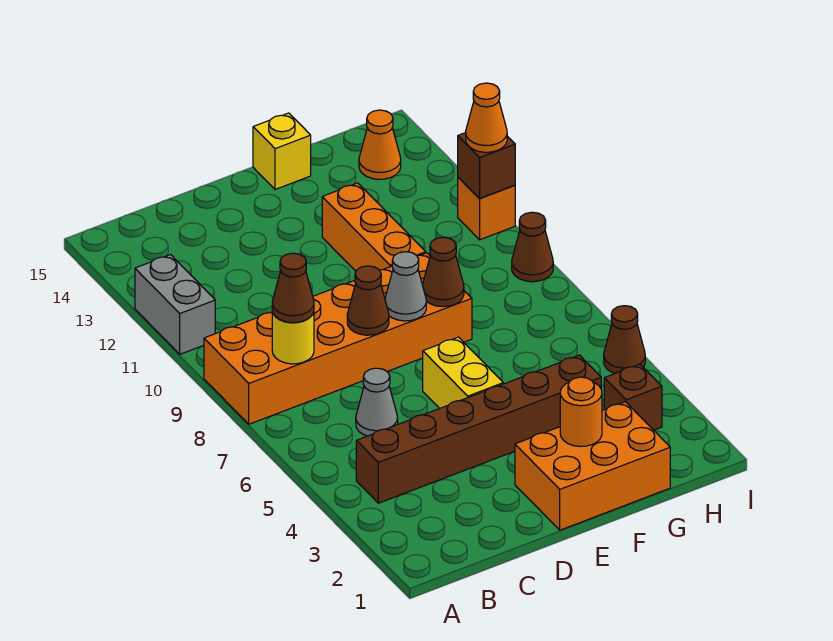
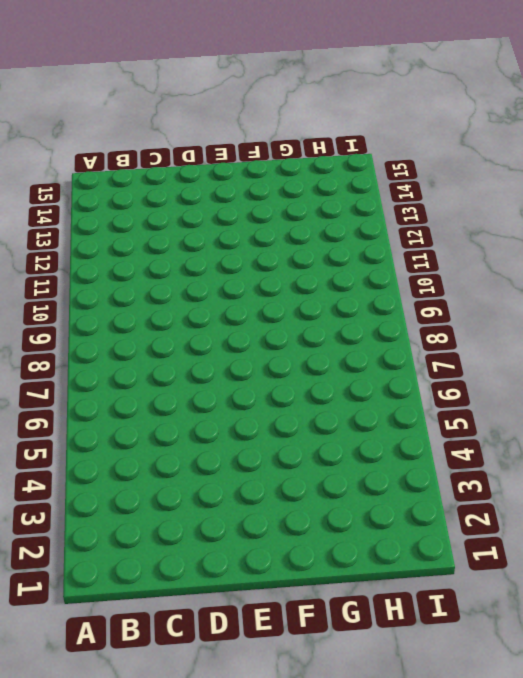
none -> orange brick A8:F9 level 1
none -> grey brick A11:A12 level 1
none -> brown brick B4:G4 level 1

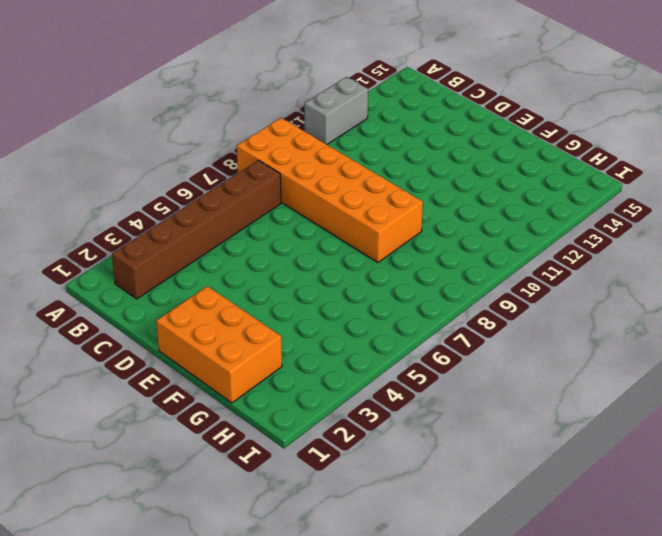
brown brick B2:B7 level 1 -> brown brick B4:G4 level 1
none -> grey cone C6 level 1
none -> yellow brick E5:E6 level 1
none -> orange brick F10:F12 level 1

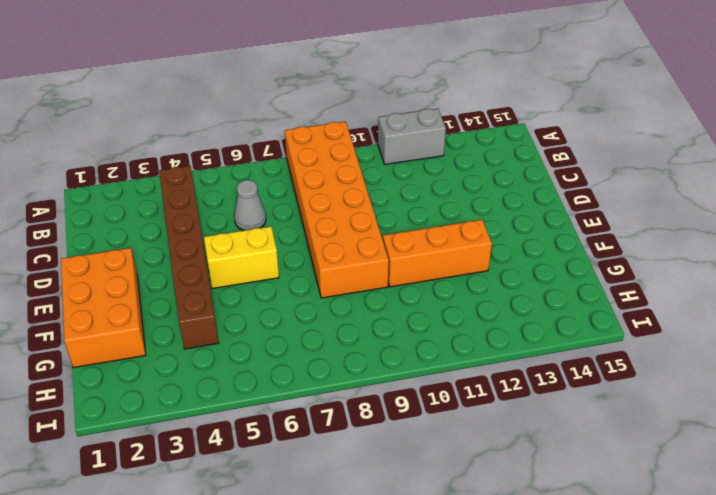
none -> yellow brick F15 level 1
none -> brown brick H3 level 1
none -> orange cone H14 level 1

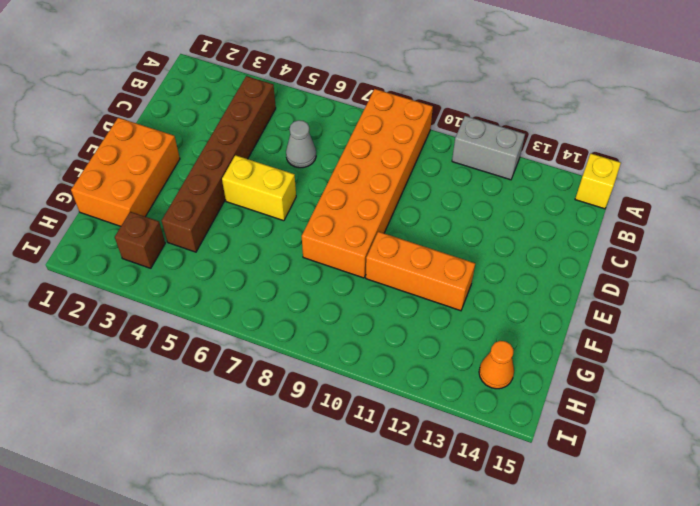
yellow brick A15 level 1 -> yellow brick F15 level 1
none -> brown cone I5 level 1
none -> brown cone I9 level 1
none -> orange brick I11 level 1

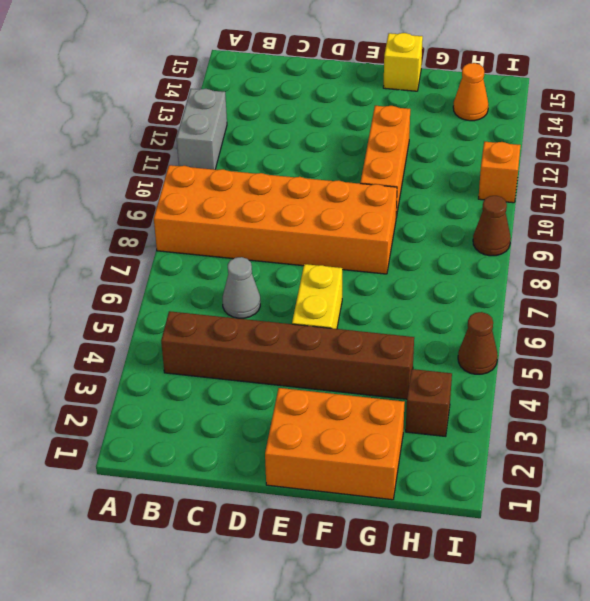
none -> yellow round brick B8 level 2
none -> brown cone D8 level 2
none -> grey cone E8 level 2

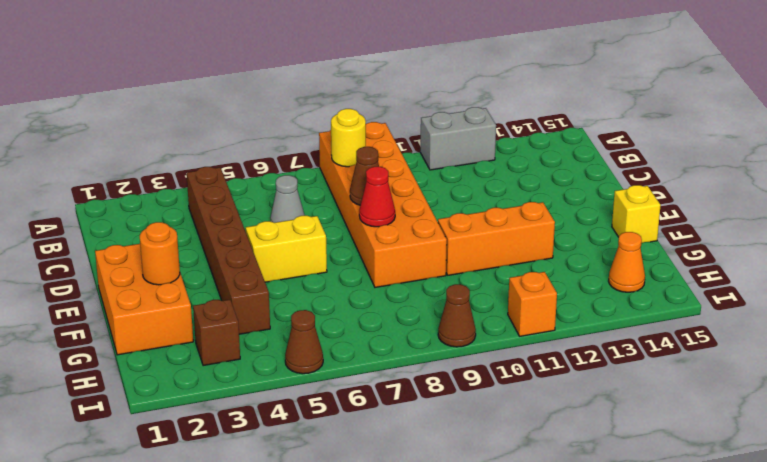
red cone E8 level 2 -> grey cone E8 level 2
none -> brown cone F8 level 2
none -> brown brick I11 level 2
none -> brown cone B8 level 3

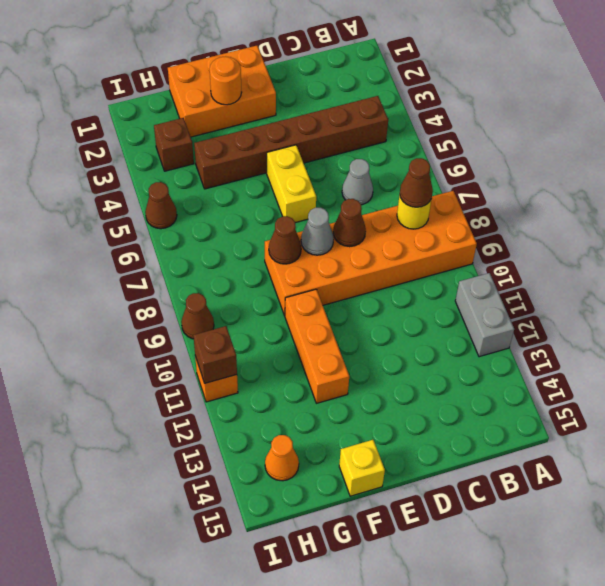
none -> orange cone I11 level 3

